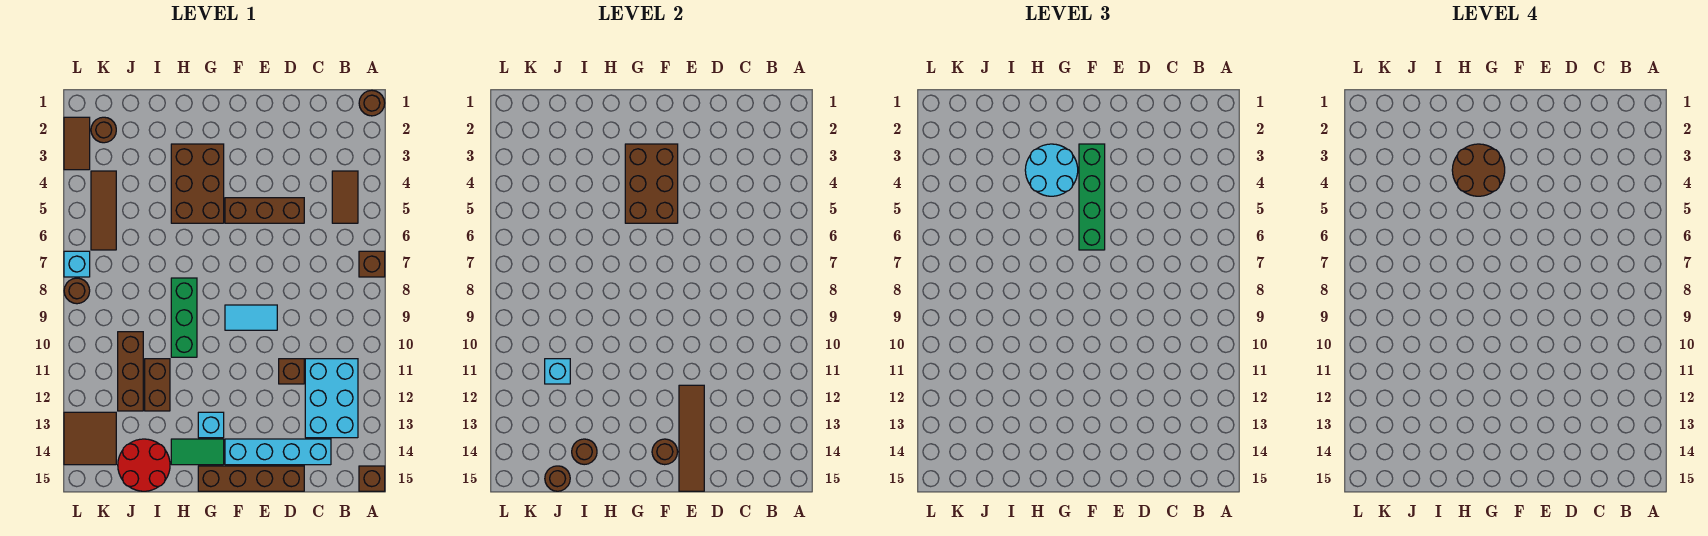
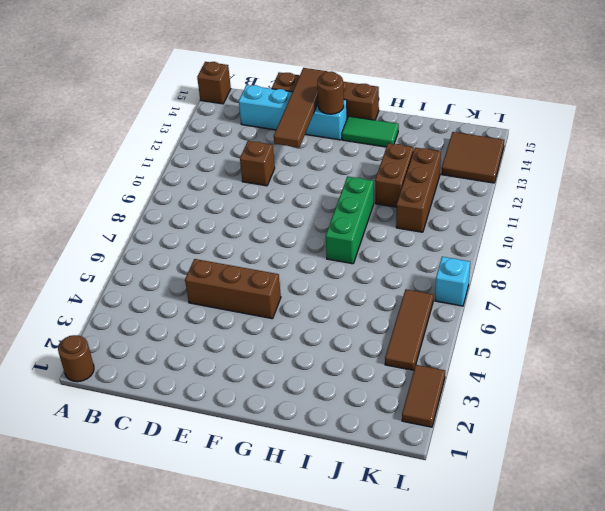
none -> brown brick A7 level 1
none -> brown tile B4:B5 level 1
none -> cyan brick B11:C13 level 1
none -> cyan tile E9:F9 level 1

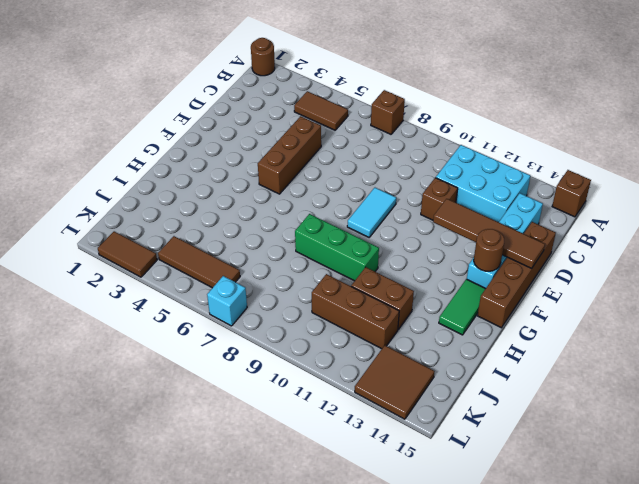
none -> brown brick G3:H5 level 1
none -> cyan brick G13 level 1
none -> red round brick I14:J15 level 1
none -> brown round brick K2 level 1

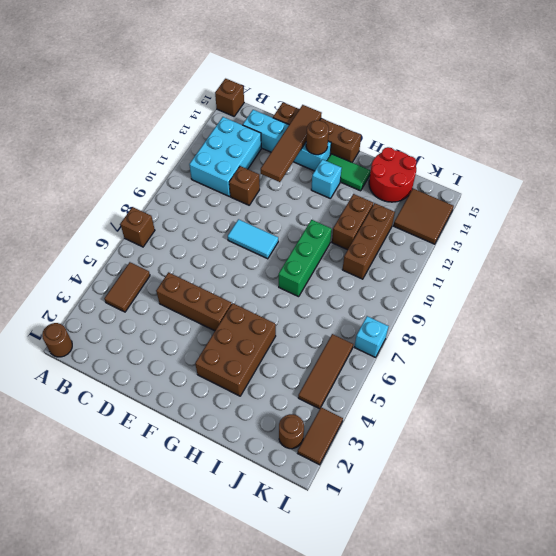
none -> brown round brick L8 level 1
none -> brown brick F3:G5 level 2
none -> brown round brick I14 level 2
none -> cyan brick J11 level 2

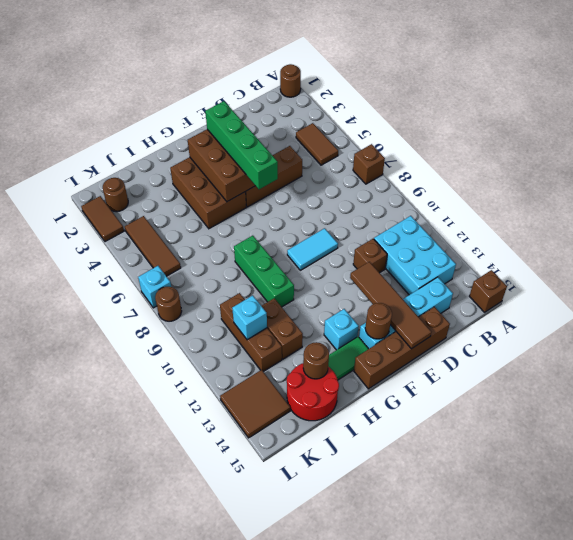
none -> brown round brick J15 level 2
none -> cyan round brick G3:H4 level 3
none -> brown round brick G3:H4 level 4

